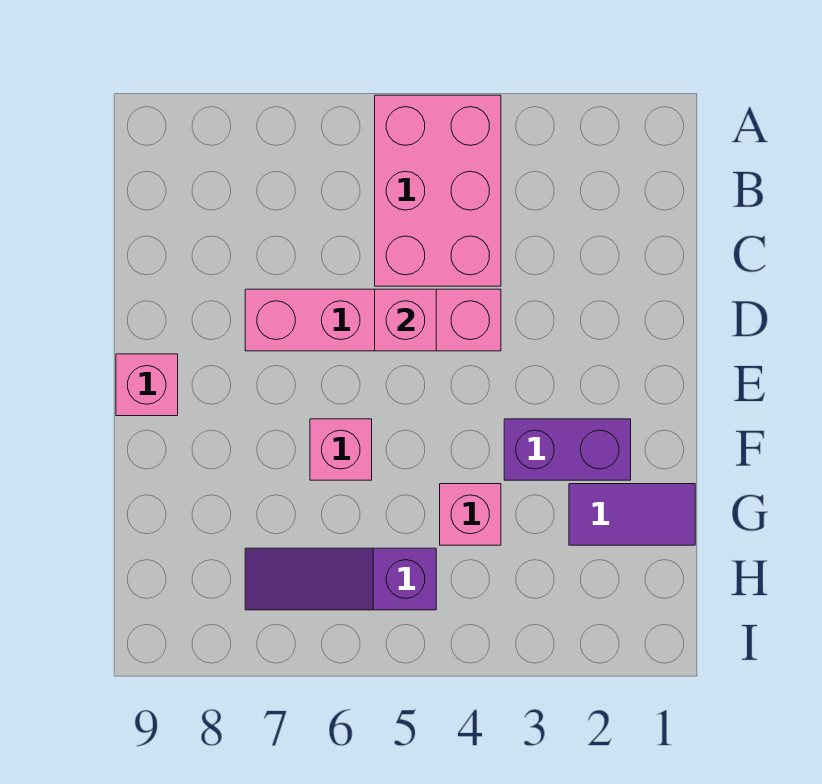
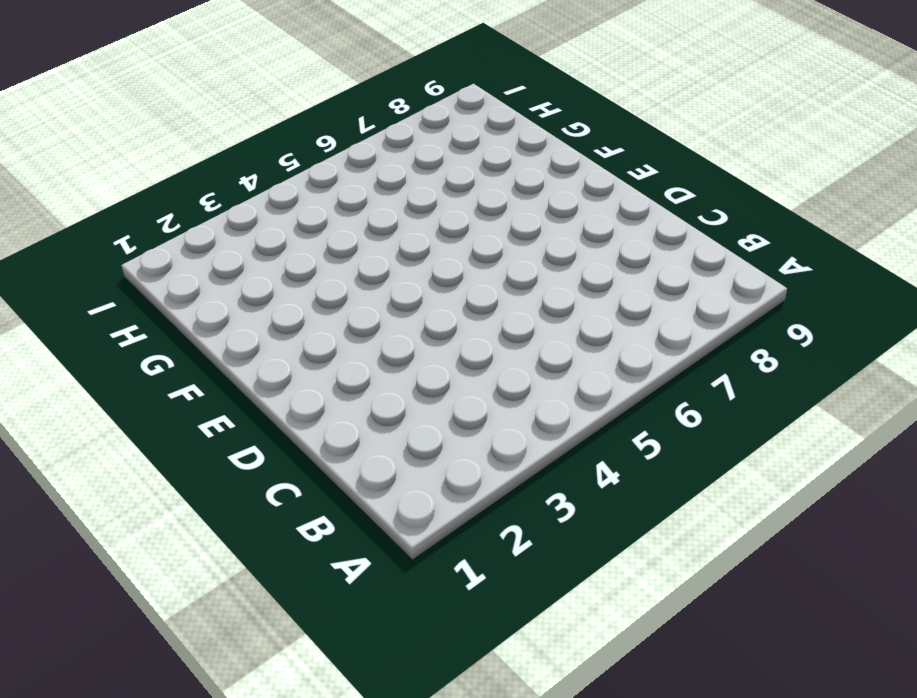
none -> pink brick A4:C5 level 1
none -> pink brick D4:D7 level 1

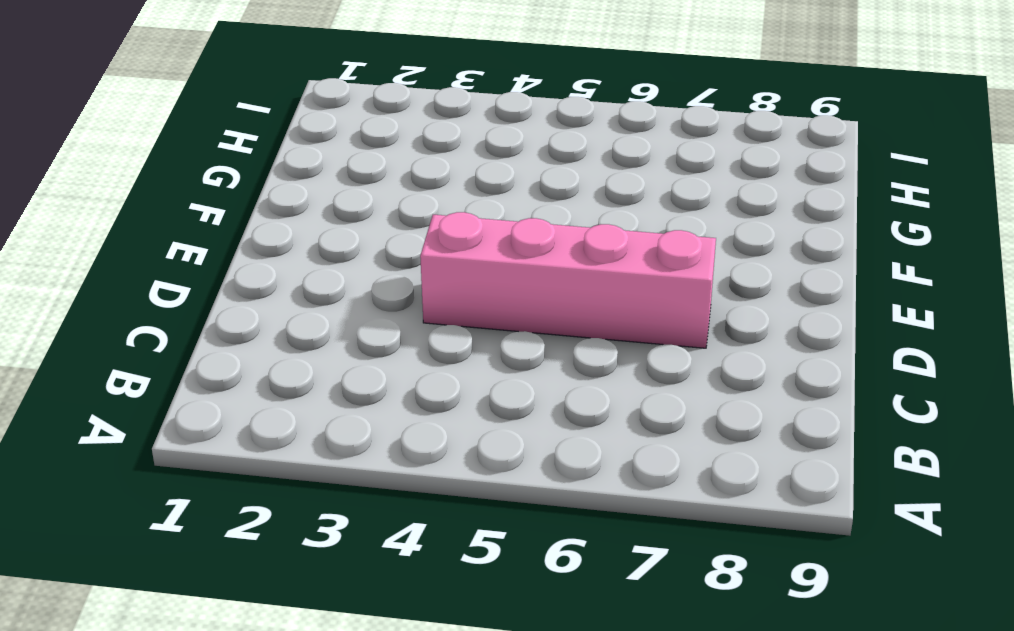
none -> pink brick A4:C5 level 1
none -> pink brick E9 level 1

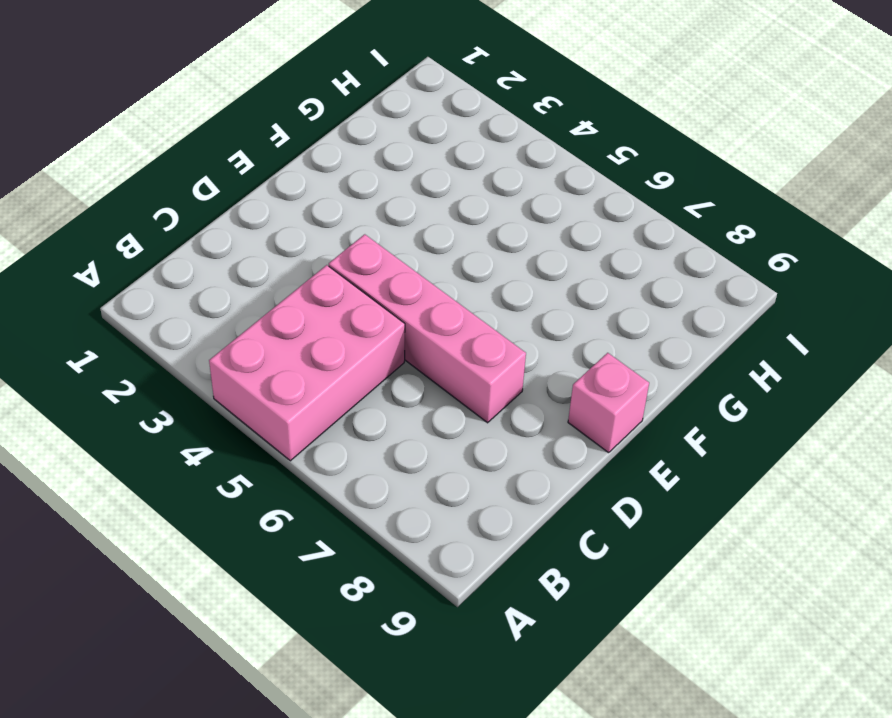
none -> purple brick F2:F3 level 1
none -> pink brick F6 level 1

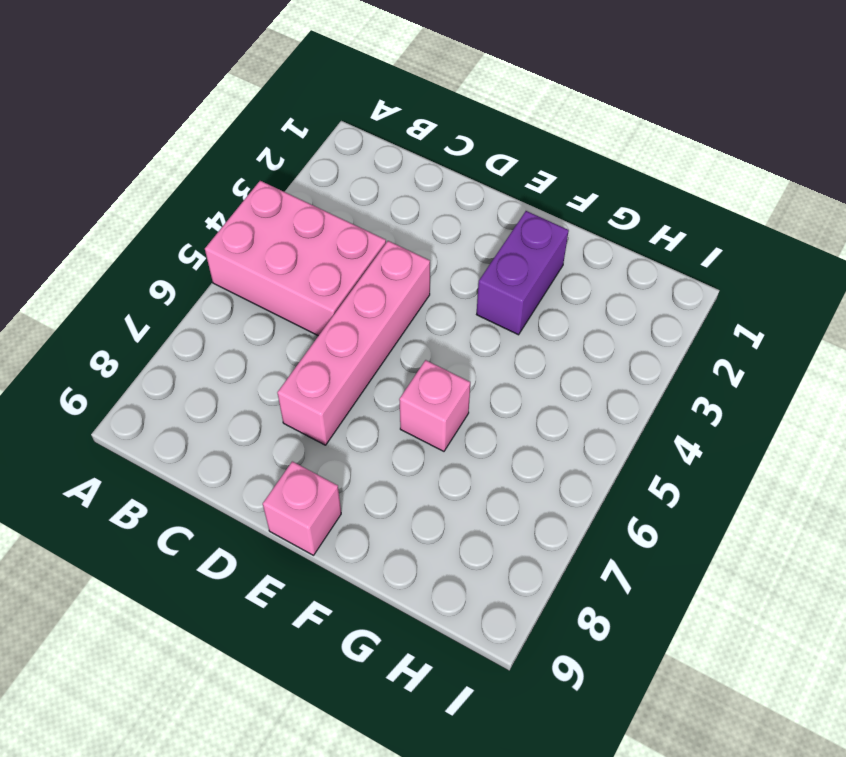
none -> purple tile G1:G2 level 1
none -> pink brick G4 level 1

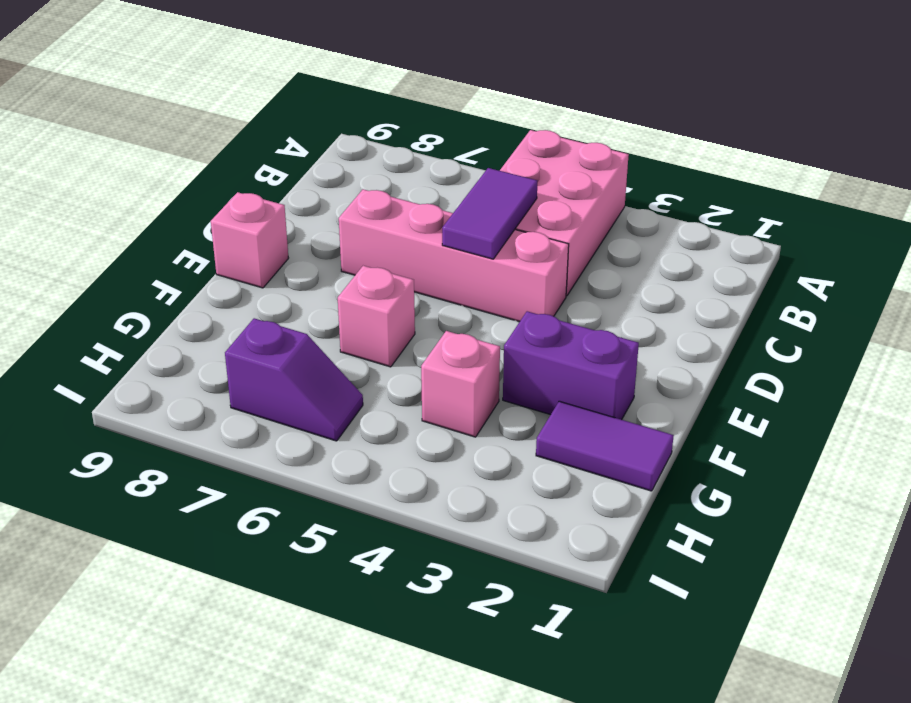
purple tile C5:D5 level 2 -> pink brick D5 level 2
purple slope H6:H7 level 1 top 7 -> purple slope H5:H7 level 1 top 5

